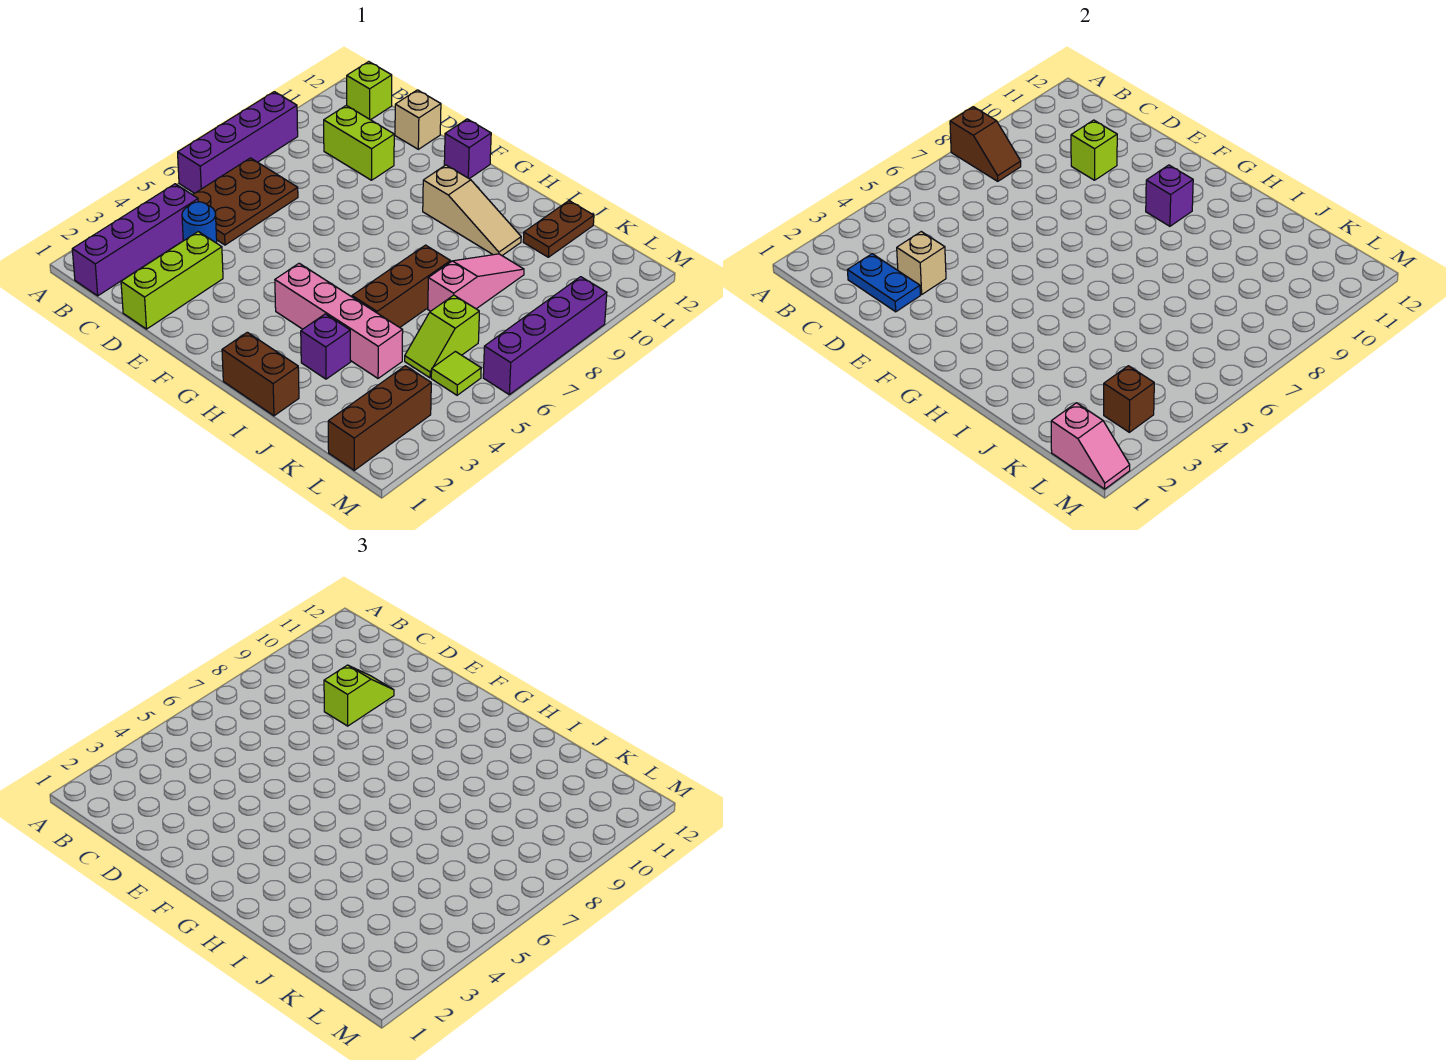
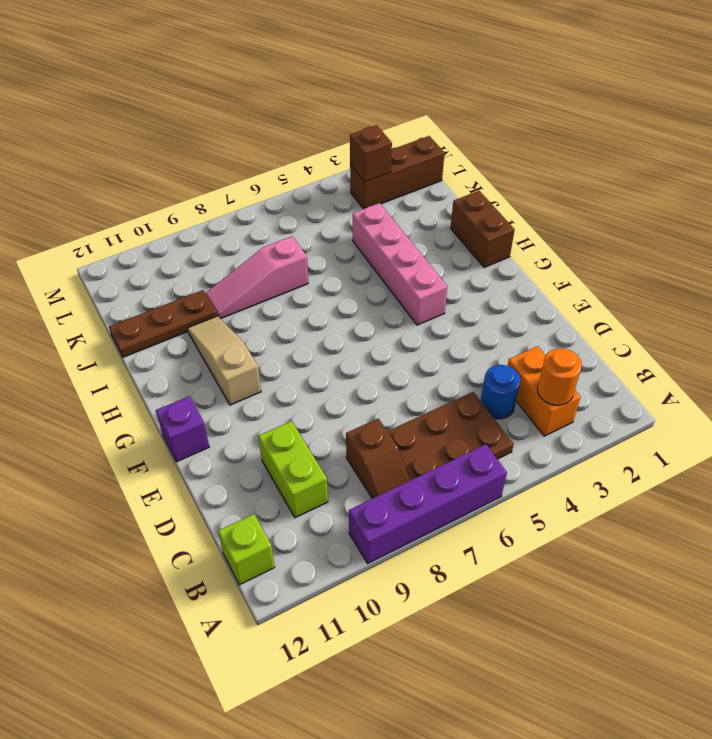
orange brick B3:C3 level 1 -> purple brick B1:B4 level 1
orange round brick B3 level 2 -> none
brown slope B8:C8 level 1 top C -> brown slope A8:B8 level 2 top A
brown plate J10:J12 level 1 -> brown plate J11:J12 level 1
none -> lime brick D1:D3 level 1
none -> tan brick D12 level 1
none -> purple brick I3 level 1

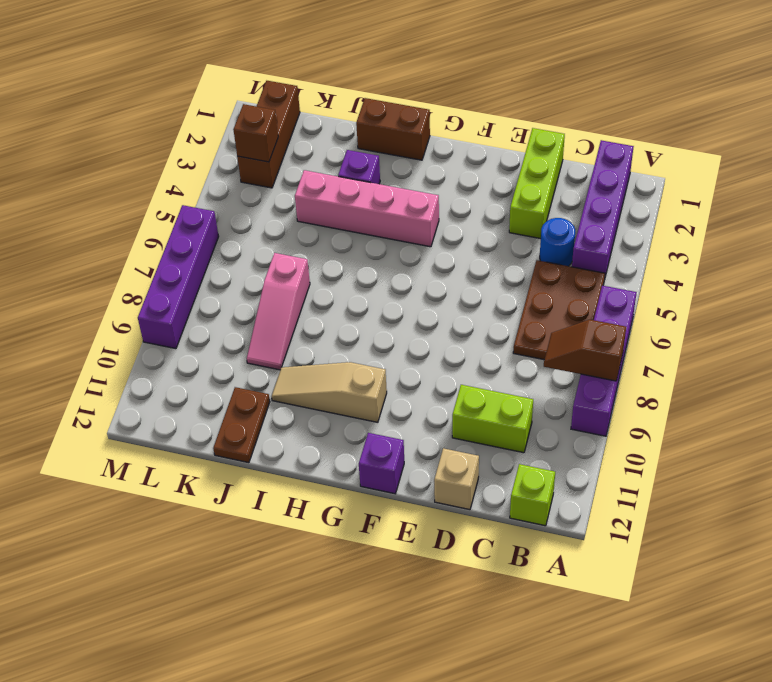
none -> brown brick I5:I7 level 1
none -> lime slope K5:K6 level 1 top 6
none -> lime tile L5 level 1

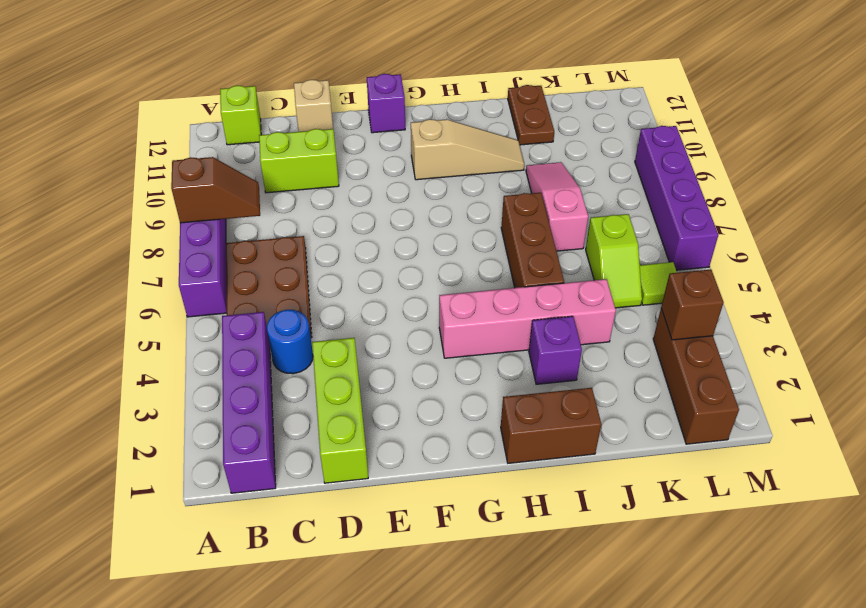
none -> blue plate C2:D2 level 2
none -> tan brick D3 level 2
none -> lime brick D10 level 2

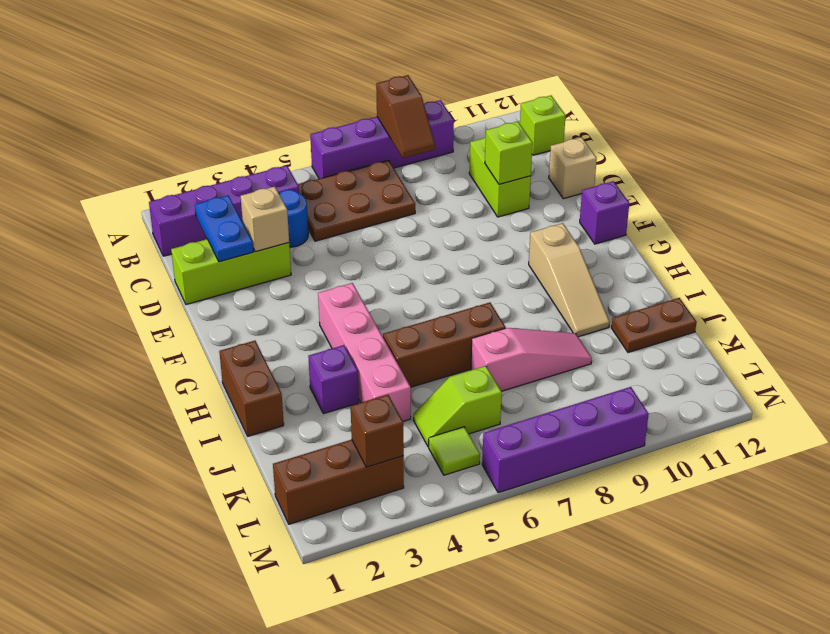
none -> purple brick G10 level 2
none -> pink slope L1:M1 level 2 top L
none -> lime slope D9:D10 level 3 top 9

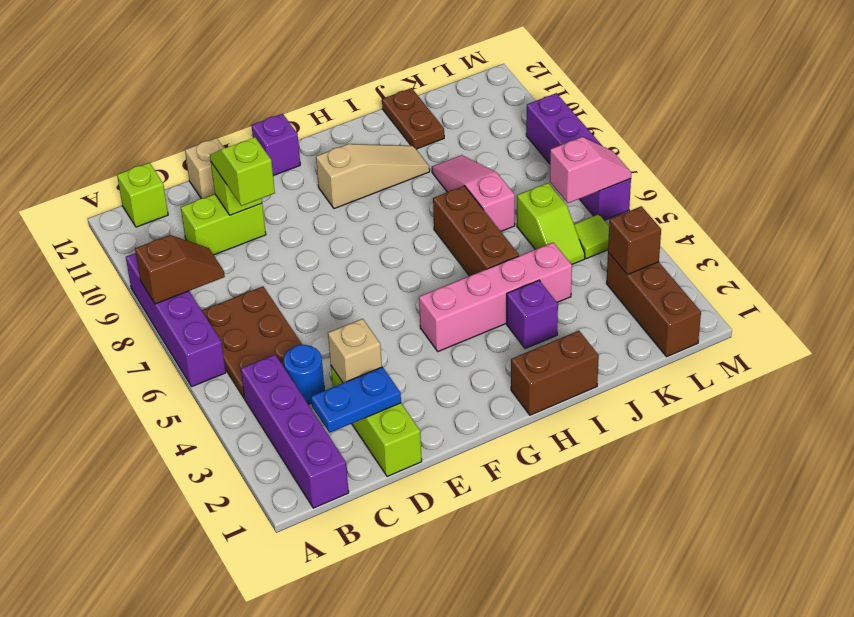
pink slope L6:M6 level 2 top L -> pink slope L1:M1 level 2 top L
none -> purple brick G10 level 2

